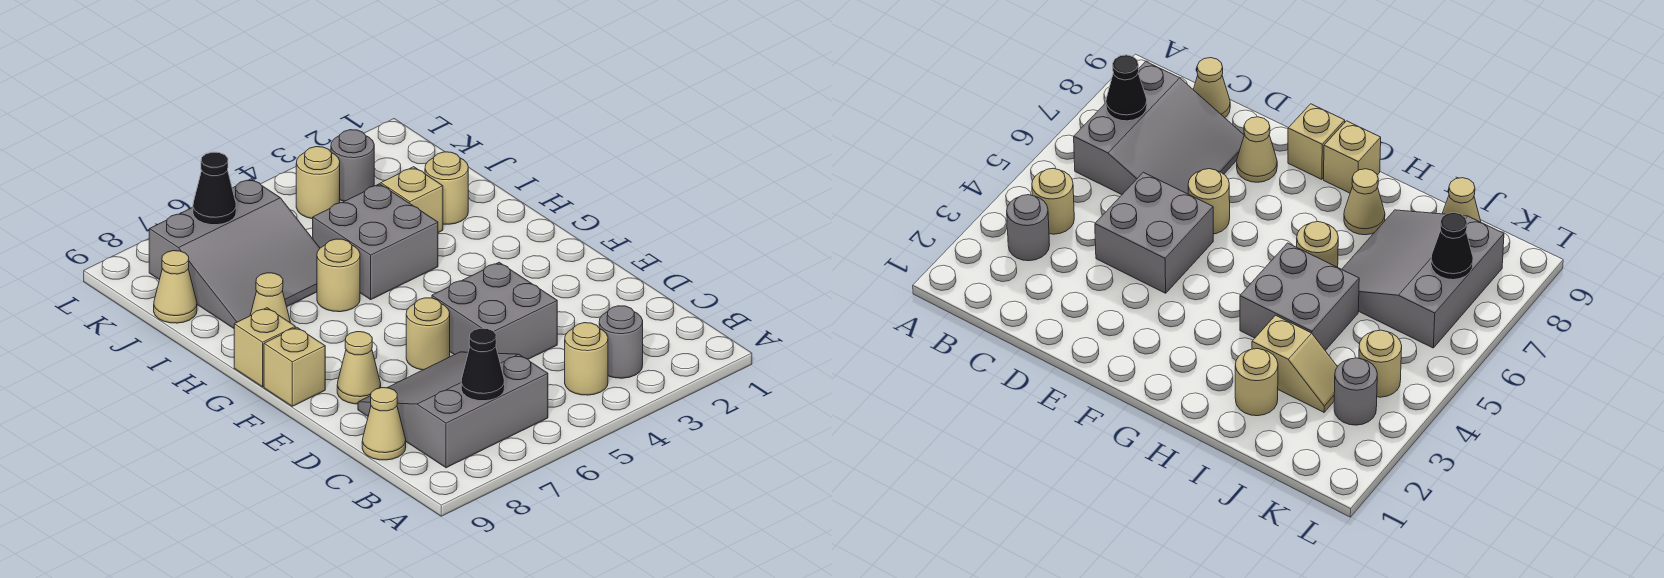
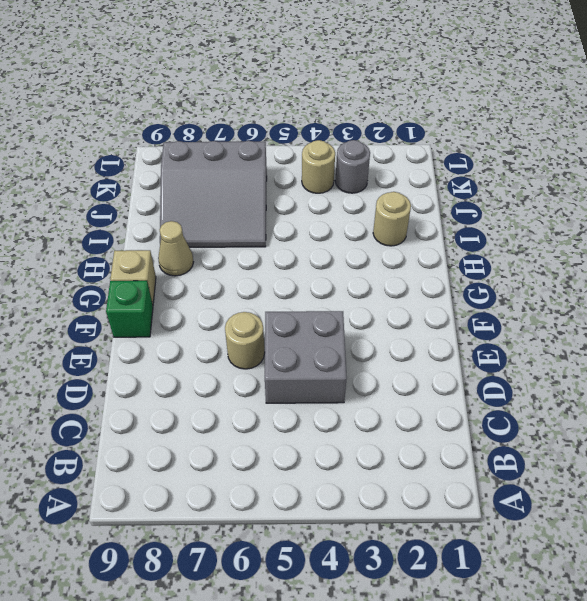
green brick F9 level 1 -> tan brick F9 level 1
none -> grey round brick B3 level 1
none -> tan round brick B4 level 1
none -> grey slope B6:D8 level 1 top B

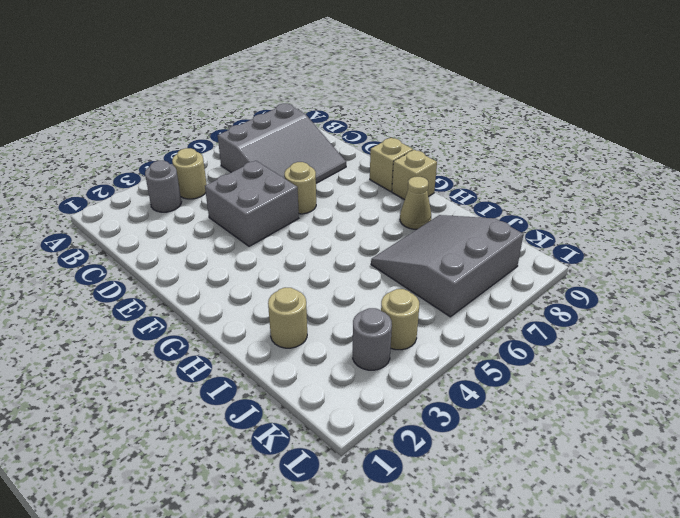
none -> tan cone C9 level 1
none -> tan cone E8 level 1
none -> grey brick H4:I5 level 1

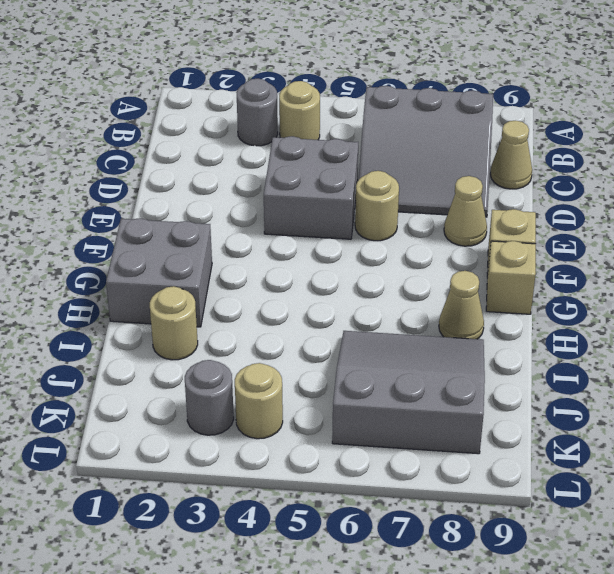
grey brick G1:H2 level 1 -> grey brick H4:I5 level 1
none -> tan round brick H6 level 1
none -> tan slope I3:J3 level 1 top I
none -> tan cone J9 level 1

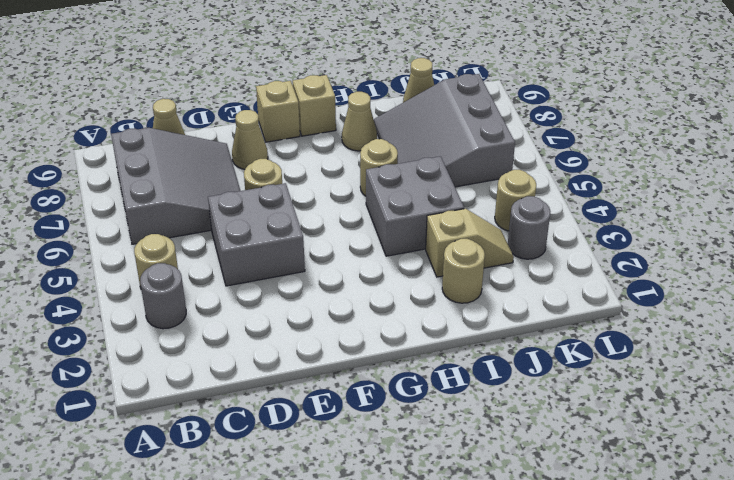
none -> black cone B7 level 2
none -> black cone K7 level 2

